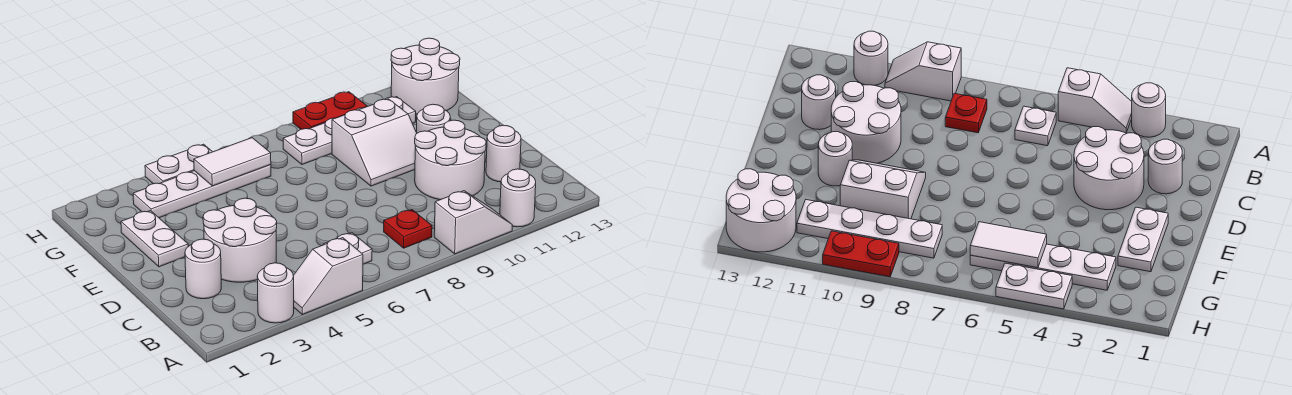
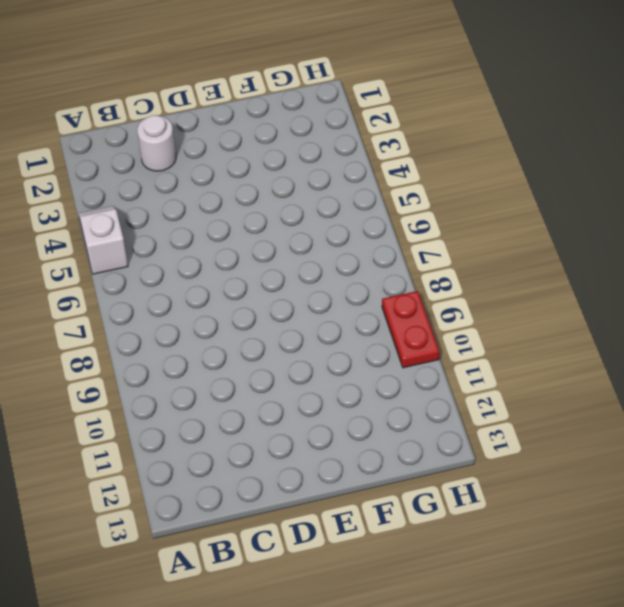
none -> white round brick A3 level 1
none -> white slope A9:A10 level 1 top 9
none -> white round brick A11 level 1

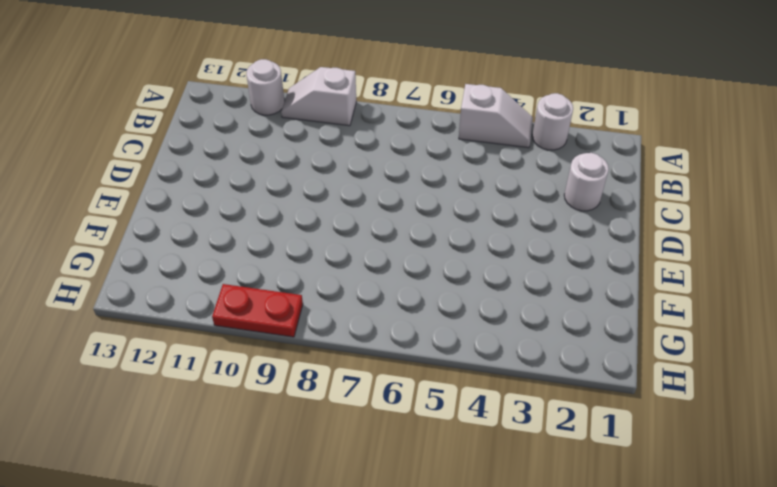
none -> white plate B6 level 1
none -> red plate B8 level 1
none -> white round brick C3:D4 level 1

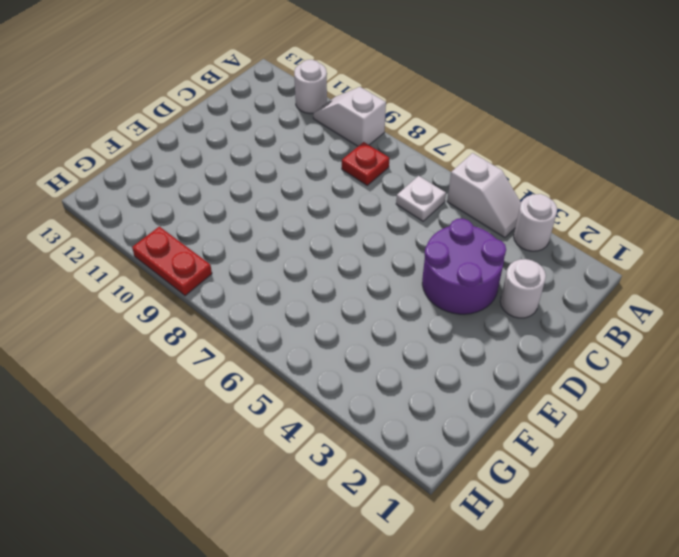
purple round brick C3:D4 level 1 -> white round brick C3:D4 level 1
none -> white round brick C10:D11 level 1
none -> white round brick C12 level 1
none -> white plate E2:F2 level 1

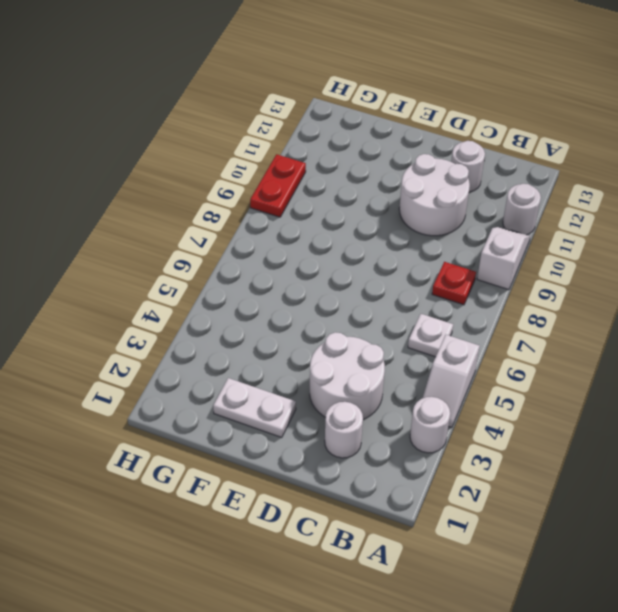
none -> white slope E9:F10 level 1 top F
none -> white round brick E11 level 1
none -> white plate G3:G6 level 1

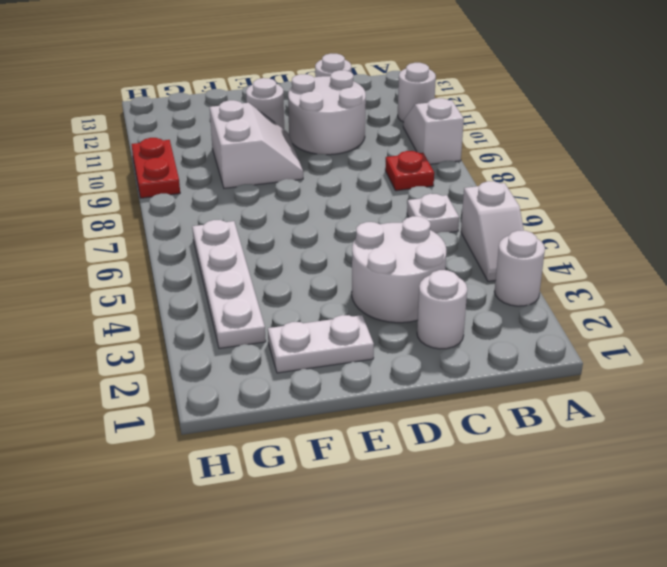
none -> white plate G8:G11 level 1
none -> white round brick G12:H13 level 1
none -> white plate H4:H5 level 1

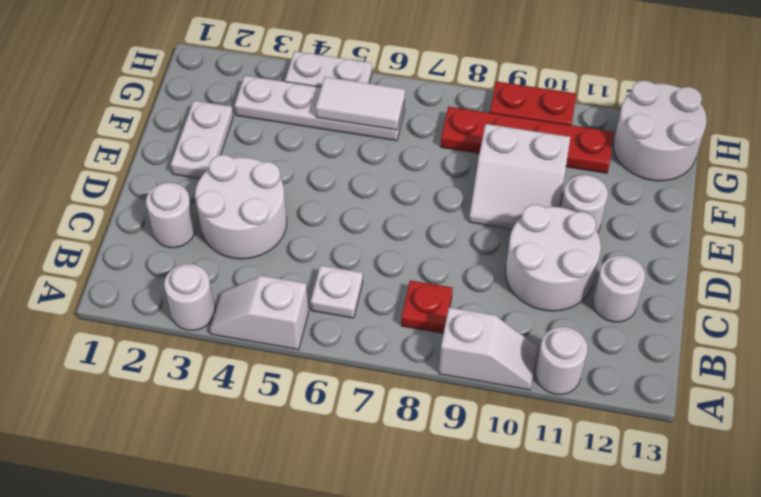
red plate G8:G11 level 1 -> white plate G8:G11 level 1

